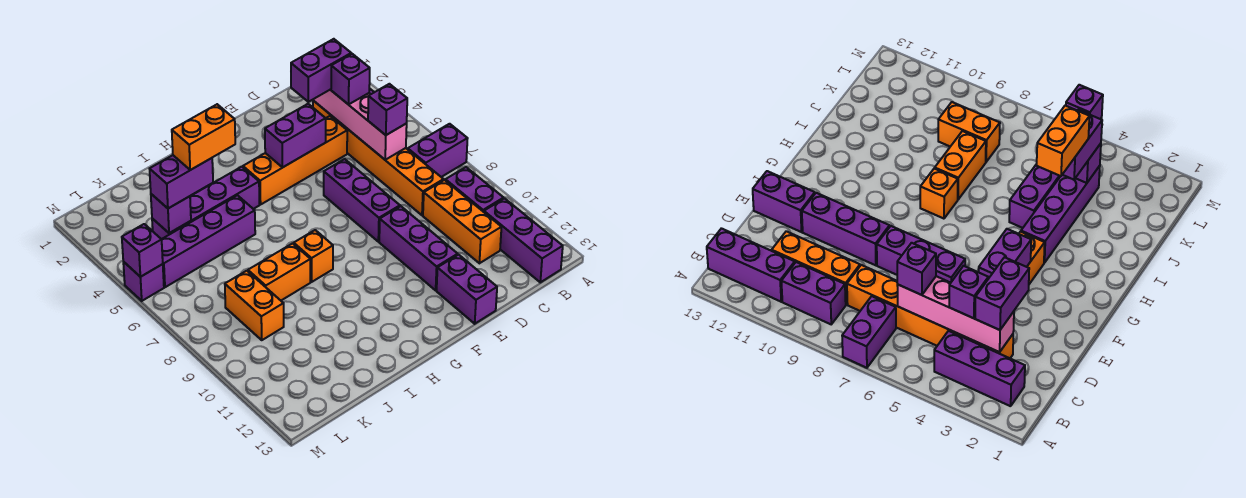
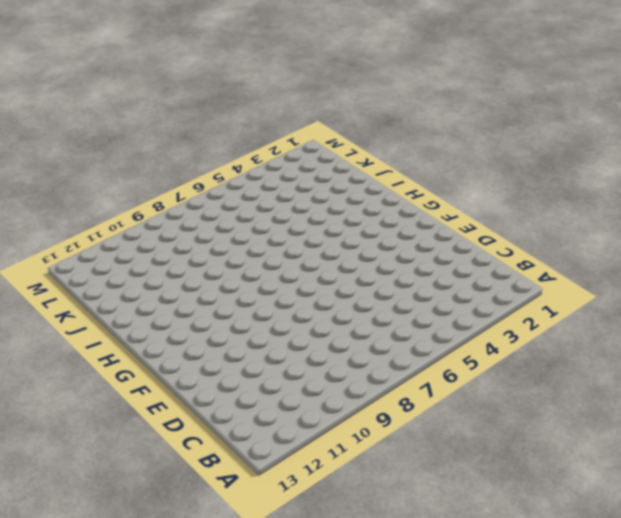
none -> purple brick A7:B7 level 1
none -> purple brick B2:B4 level 1
none -> purple brick B9:B10 level 1

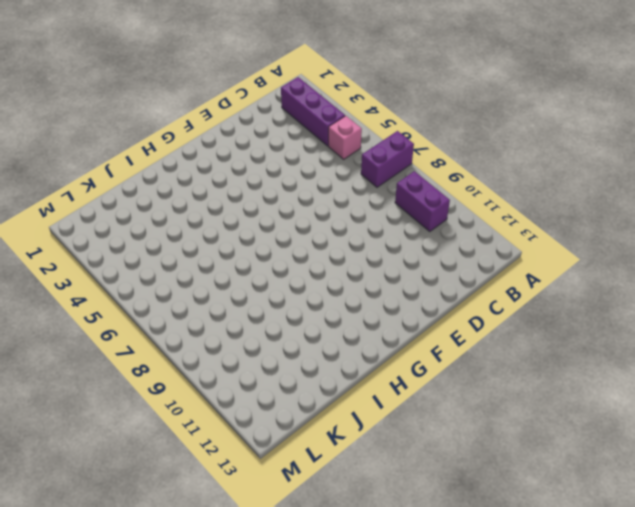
pink brick B5 level 1 -> none
none -> purple brick B11:B13 level 1
none -> orange brick C3:C8 level 1
none -> orange brick C9:C11 level 1

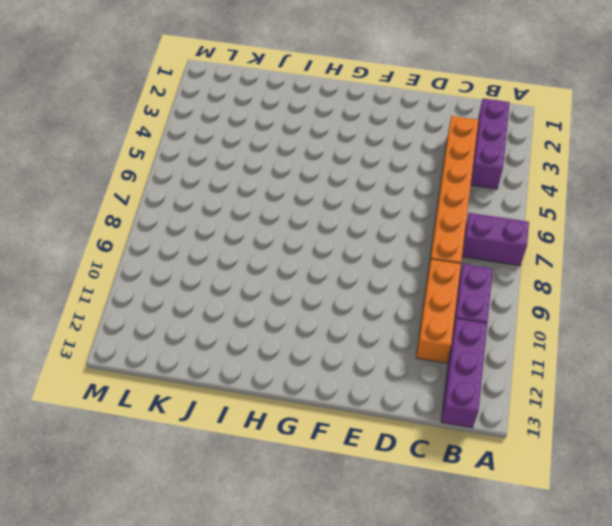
none -> orange brick D4:G4 level 1
none -> purple brick E6:E8 level 1
none -> purple brick E9:E11 level 1

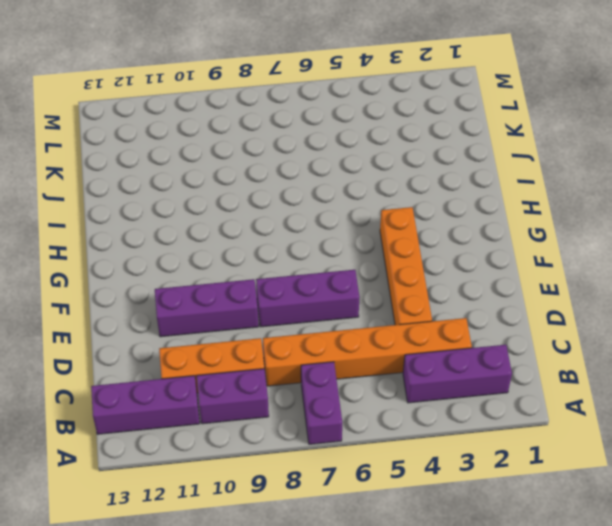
none -> purple brick E12:E13 level 1
none -> purple brick H4:K4 level 1
none -> orange brick H8 level 1

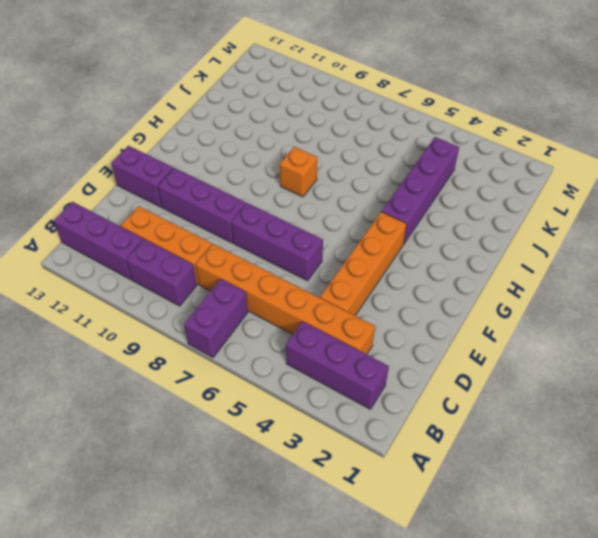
none -> purple brick I5:L5 level 1
none -> orange brick I8:J8 level 1
none -> orange brick K8:K9 level 1

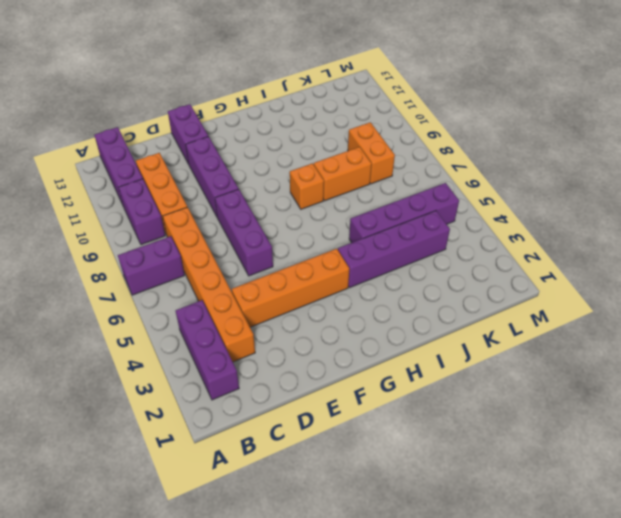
none -> purple brick M5 level 1
none -> pink brick C3:C6 level 2
none -> purple brick E4:F4 level 2

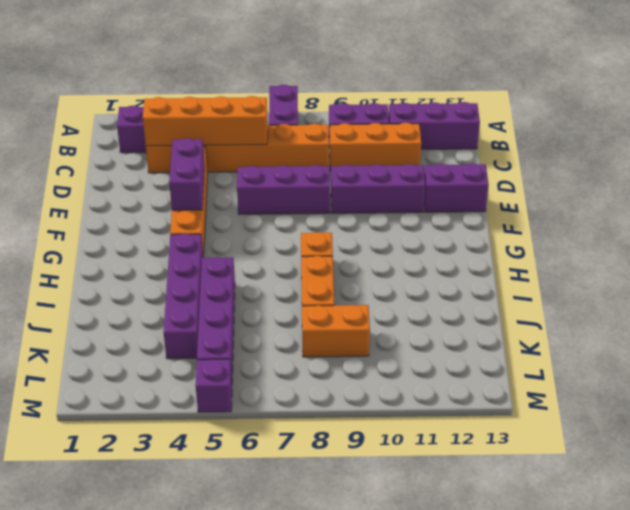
orange brick C3:C6 level 2 -> pink brick C3:C6 level 2
none -> purple brick K4 level 2
none -> purple brick M5 level 2
none -> purple brick C3:D3 level 3

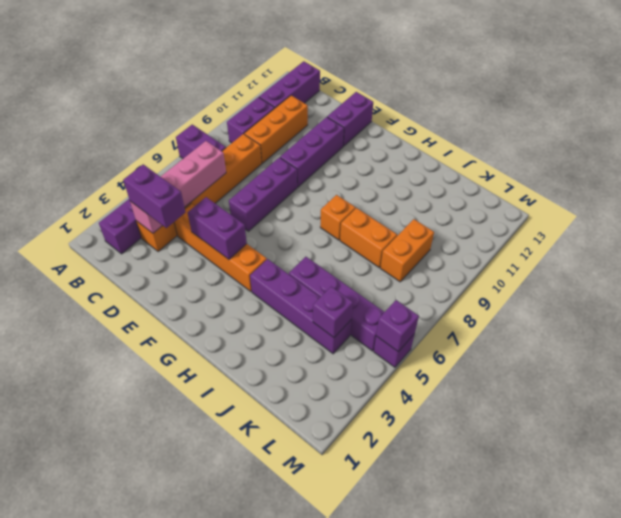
none -> purple brick C4 level 3
none -> purple brick C6 level 3
none -> purple brick J4:K4 level 3

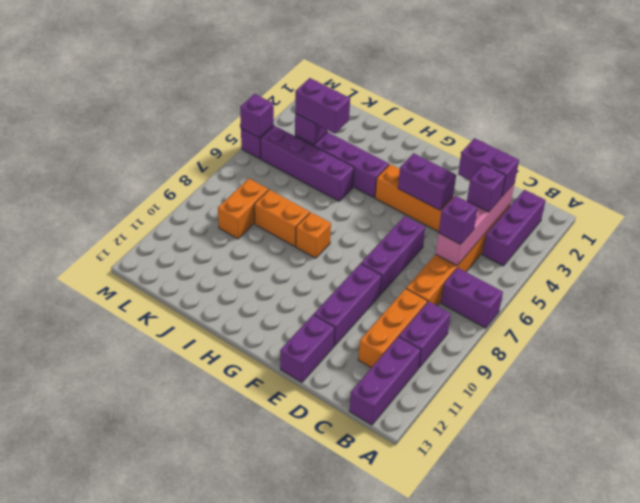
none -> orange brick I4:J4 level 4

